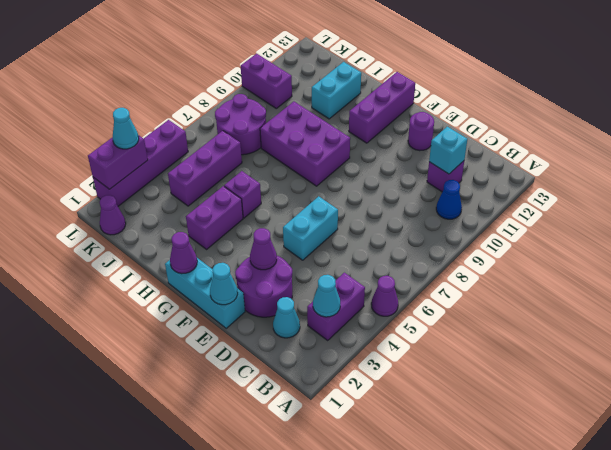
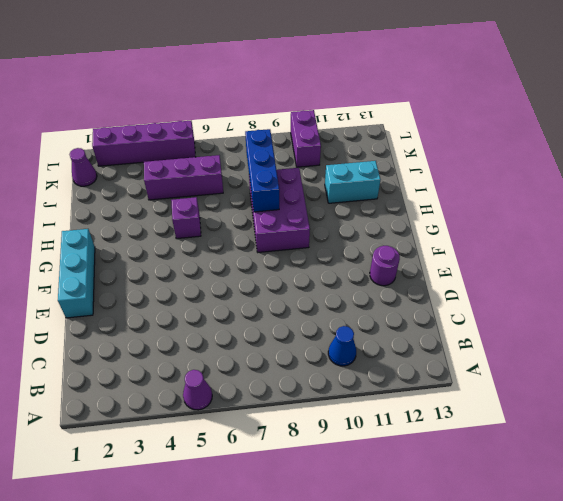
blue brick H8:J8 level 2 -> none
none -> purple brick B3:B4 level 1
none -> cyan cone C2 level 1
none -> purple brick C11 level 1

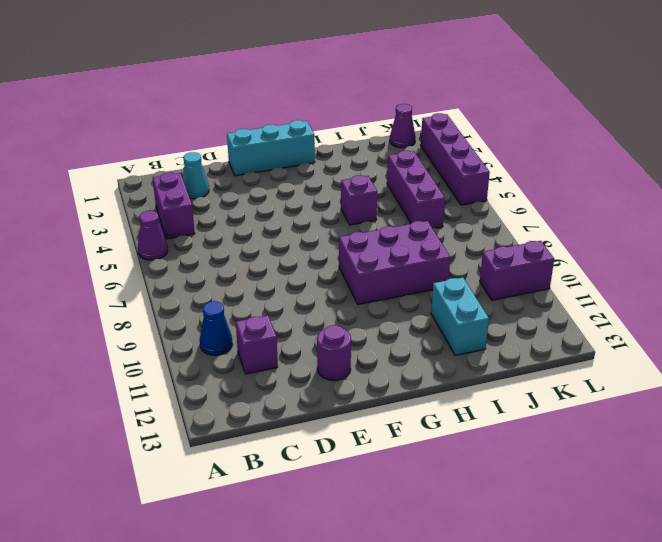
none -> purple round brick D2:E3 level 1
none -> cyan brick E5:E6 level 1
none -> purple brick G11:G13 level 1

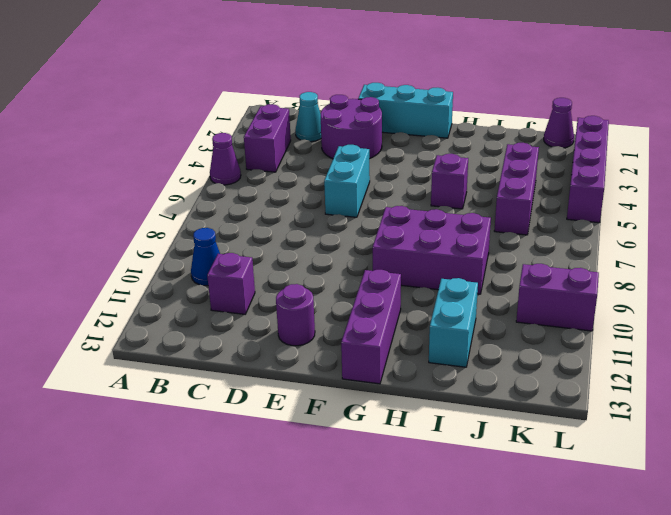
none -> purple brick H3:H4 level 1
none -> purple round brick J7:K8 level 1
none -> cyan cone B3 level 2

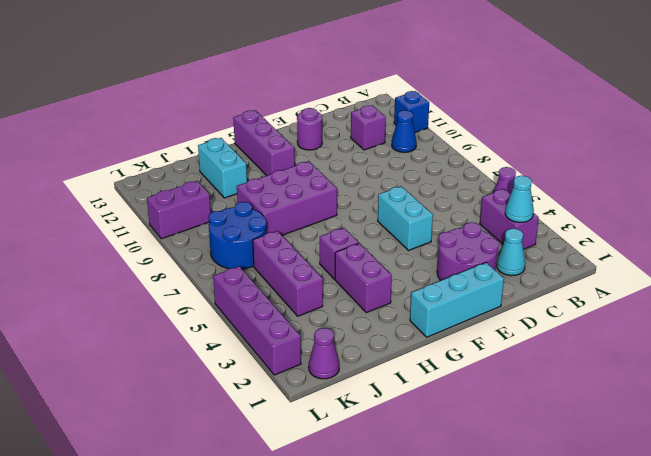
blue brick A11 level 1 -> none
blue round brick J7:K8 level 1 -> purple round brick J7:K8 level 1
none -> cyan brick C11 level 2
none -> cyan cone E1 level 2
none -> purple cone E3 level 2

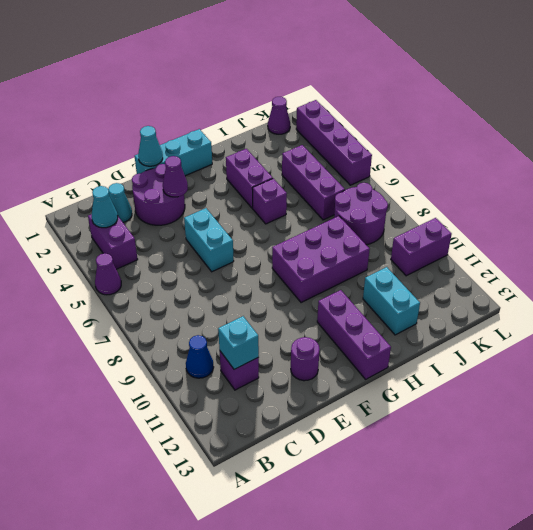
none -> purple cone G1 level 2
none -> purple brick L2:L3 level 2
none -> cyan cone L3 level 3

